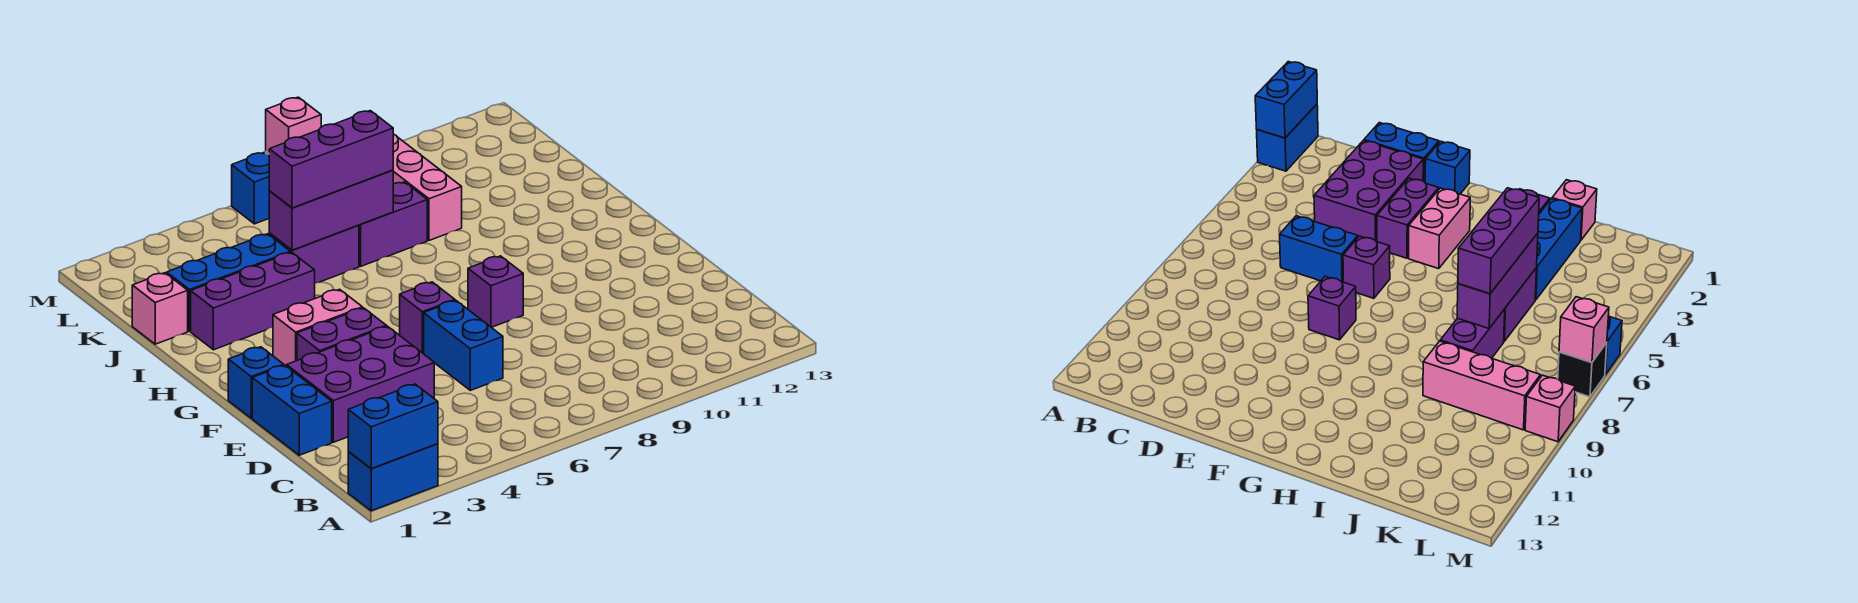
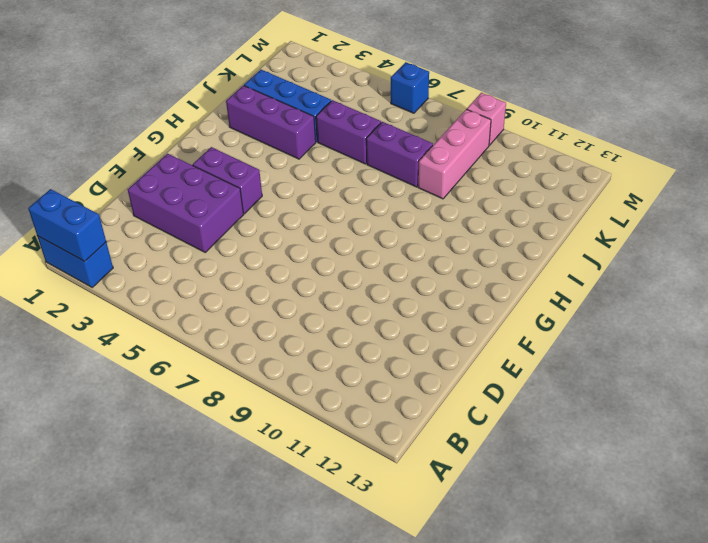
none -> blue brick D1:E1 level 1
none -> blue brick D6:E6 level 1
none -> blue brick F1 level 1

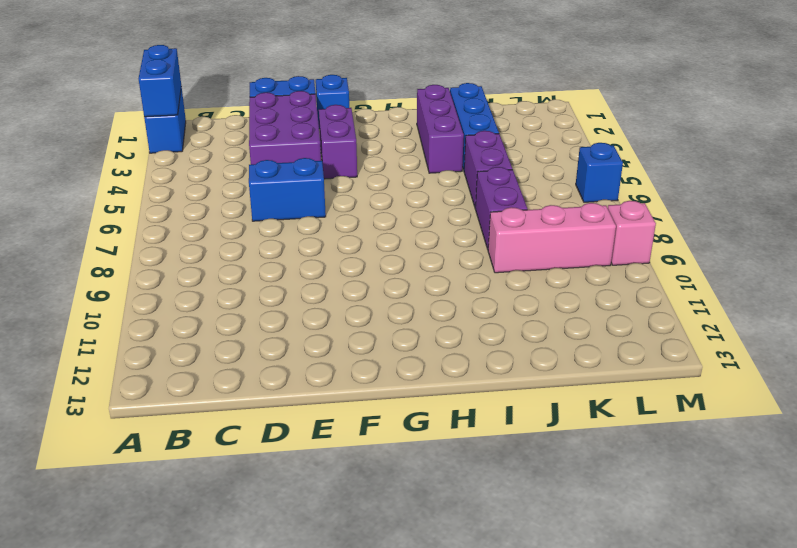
none -> purple brick F6 level 1
none -> purple brick F8 level 1
none -> pink brick G3:G4 level 1

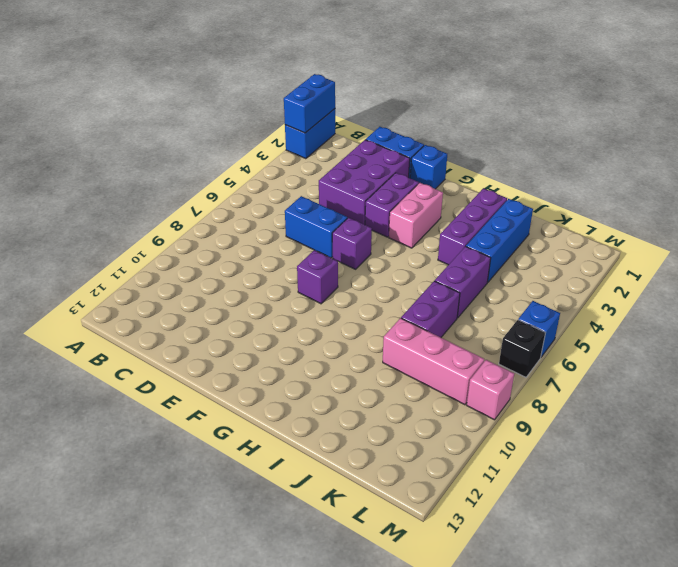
none -> pink brick J1 level 1
none -> purple brick J5:J7 level 2
none -> pink brick M7 level 2

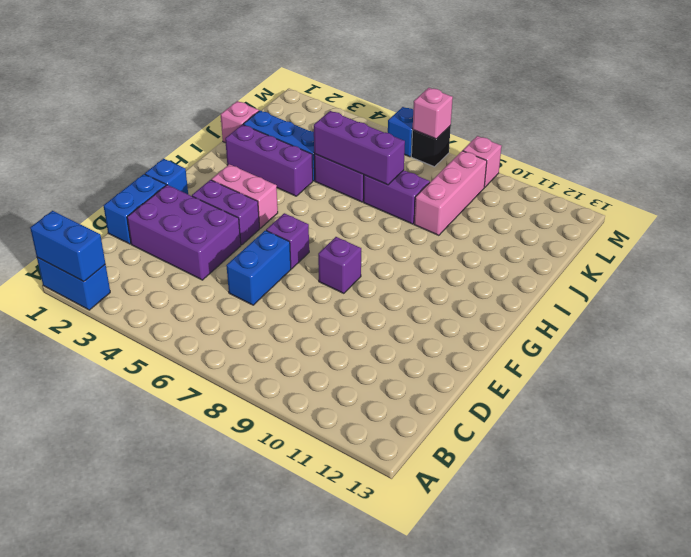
none -> purple brick J5:J7 level 3

